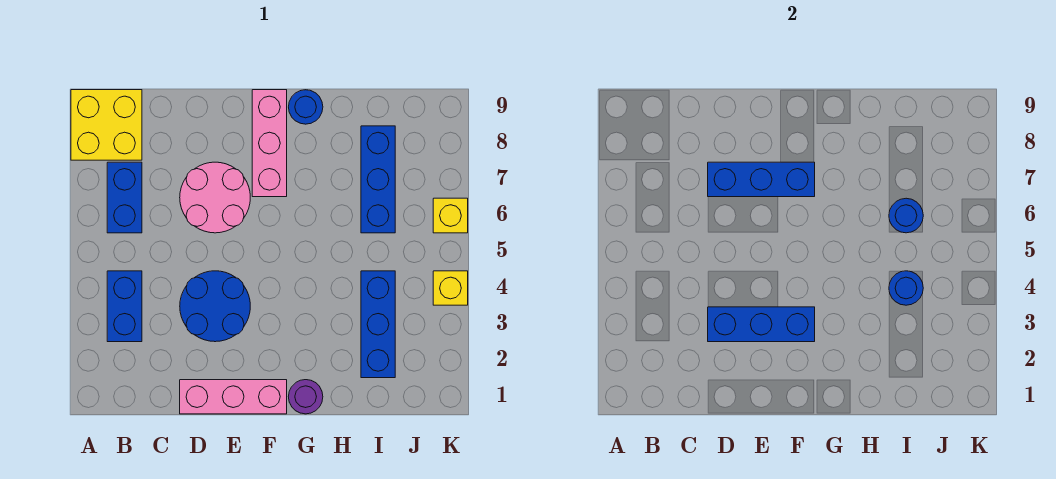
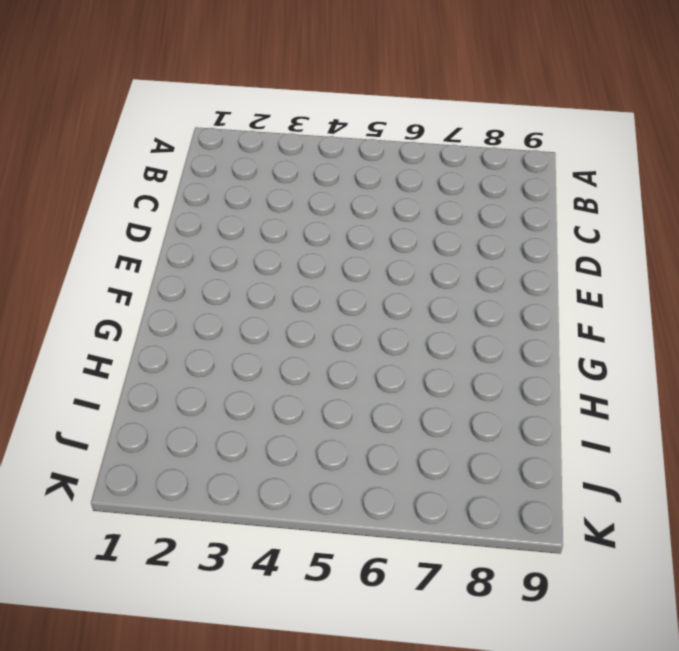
none -> yellow brick A8:B9 level 1
none -> blue brick B3:B4 level 1
none -> blue brick B6:B7 level 1

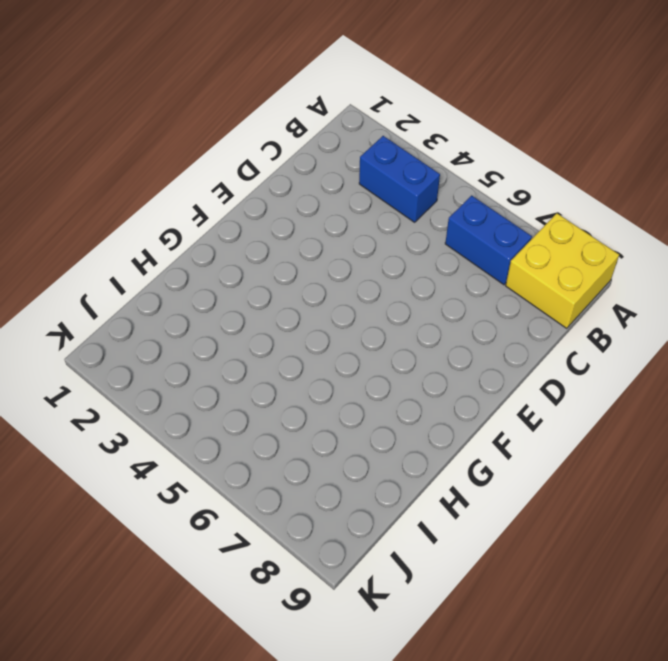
none -> pink brick D1:F1 level 1
none -> blue round brick D3:E4 level 1
none -> pink round brick D6:E7 level 1

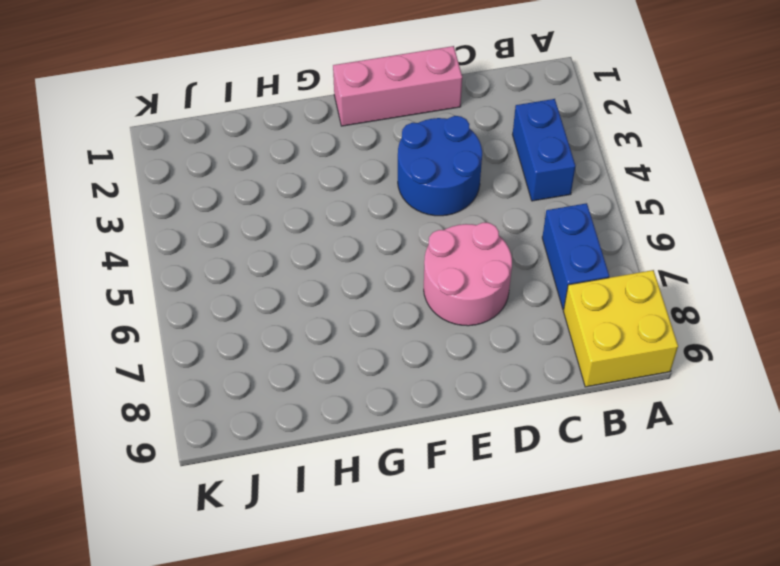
none -> pink brick F7:F9 level 1
none -> purple round brick G1 level 1
none -> blue round brick G9 level 1

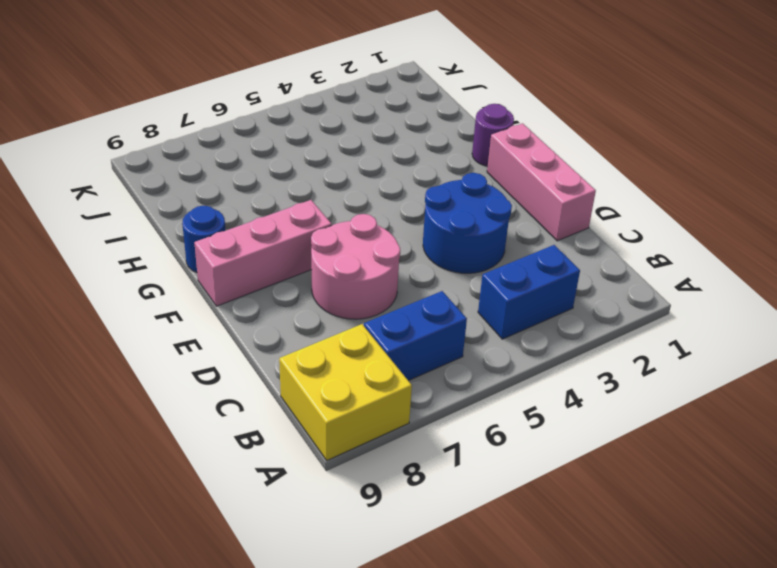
none -> blue brick I2:I4 level 1
none -> blue brick I6:I8 level 1
none -> yellow brick K4 level 1

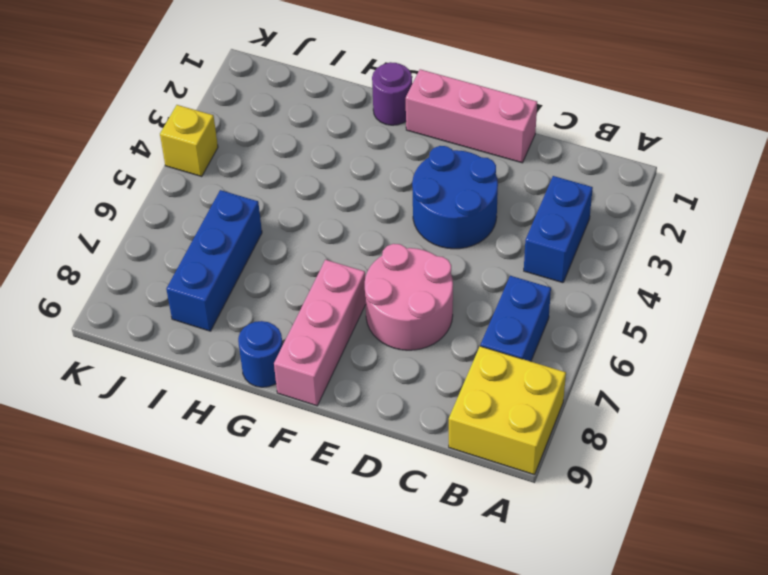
none -> blue brick I2:I4 level 1
none -> yellow brick K6 level 1
none -> blue brick D3:F3 level 2

